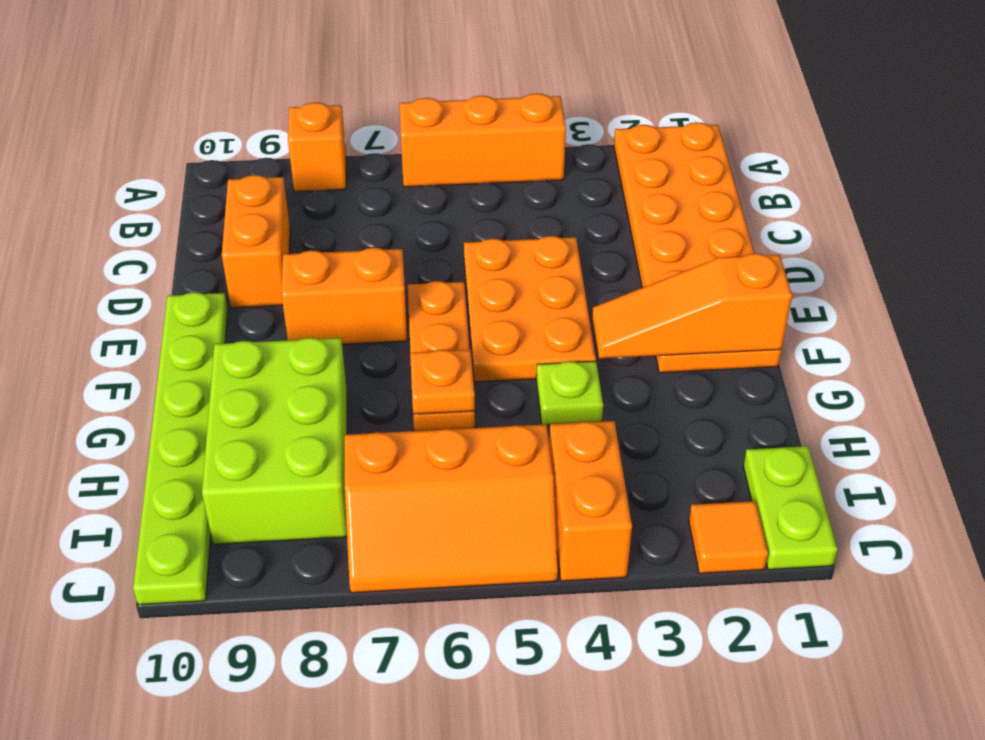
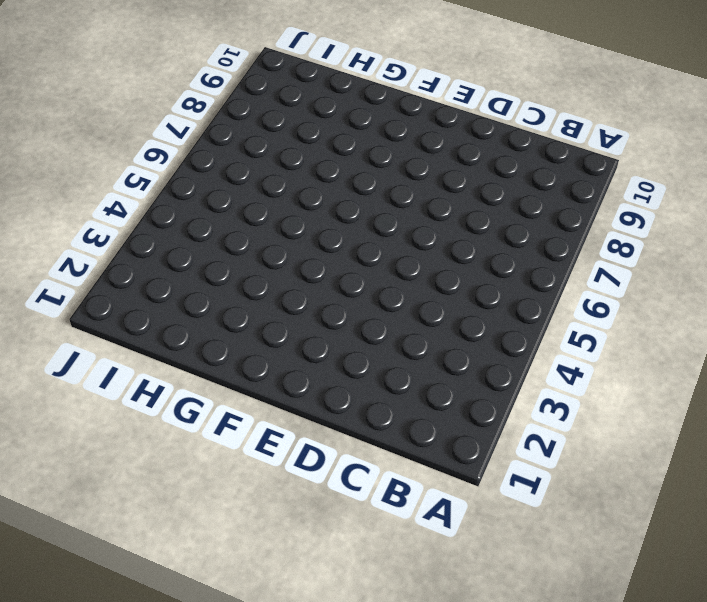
none -> orange plate A1:F2 level 1
none -> orange brick A4:A6 level 1
none -> orange brick A8 level 1

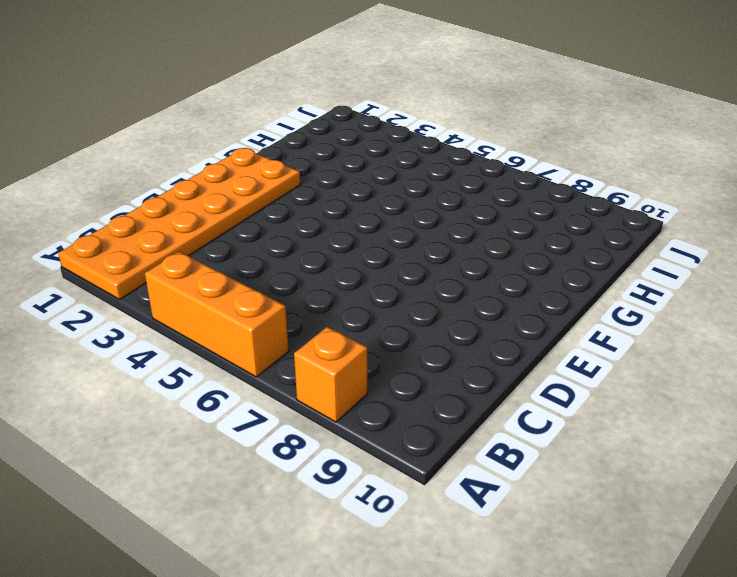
none -> orange brick C9:D9 level 1
none -> orange plate D4:F5 level 1
none -> orange plate E6:G6 level 1

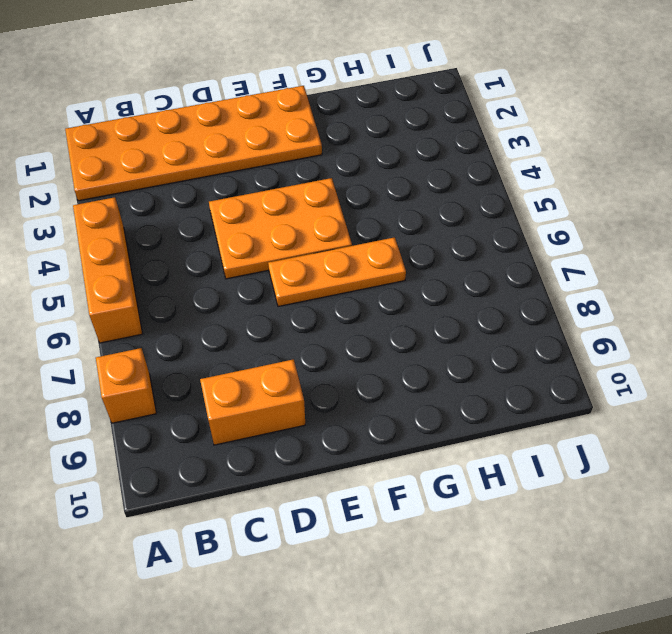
none -> orange brick E7:E8 level 1
none -> lime plate E10:J10 level 1
none -> lime plate G4 level 1

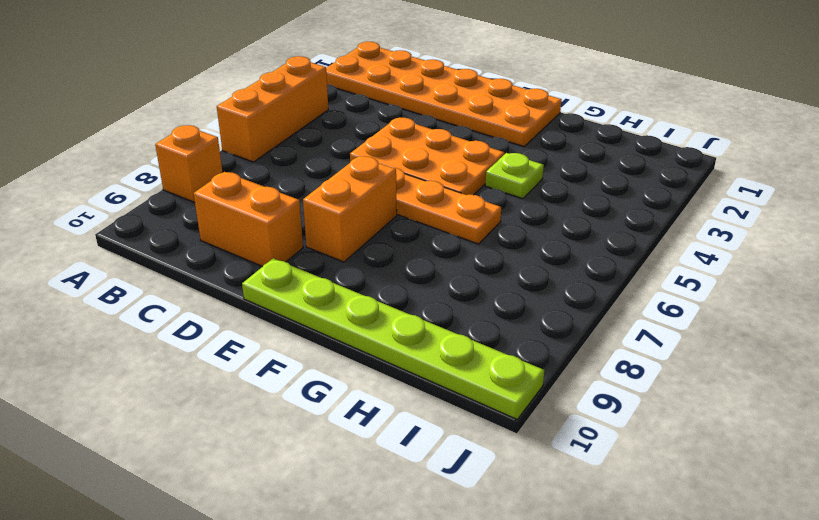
none -> lime brick G8:I9 level 1
none -> lime plate I1:J1 level 1
none -> orange brick I4:J4 level 1

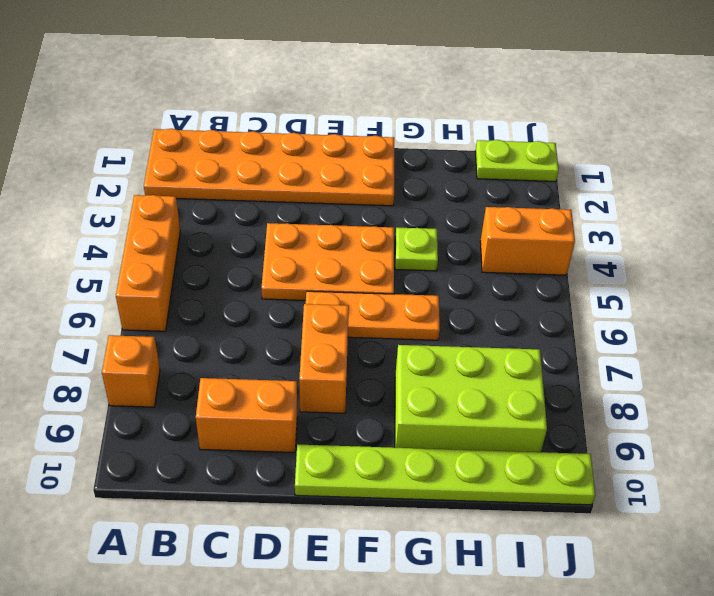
none -> orange slope I5:J7 level 1 top I
none -> orange tile J2 level 1
none -> orange slope F1:F3 level 2 top 1

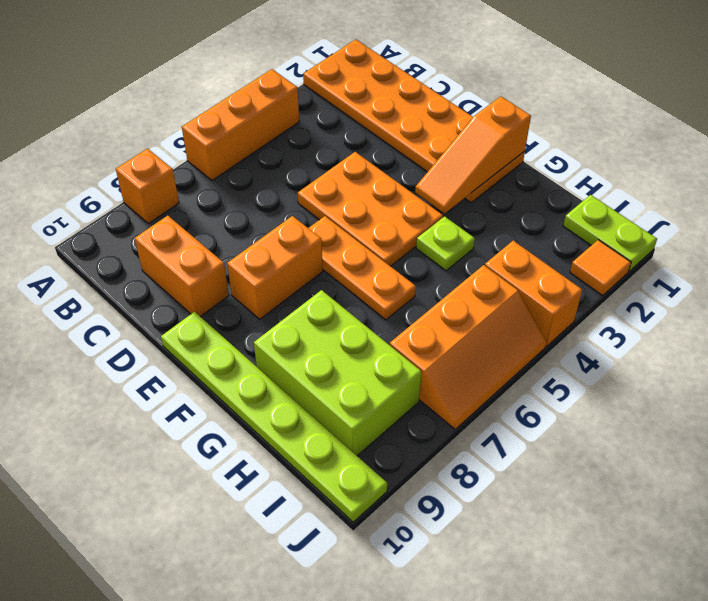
none -> orange plate G6 level 2

